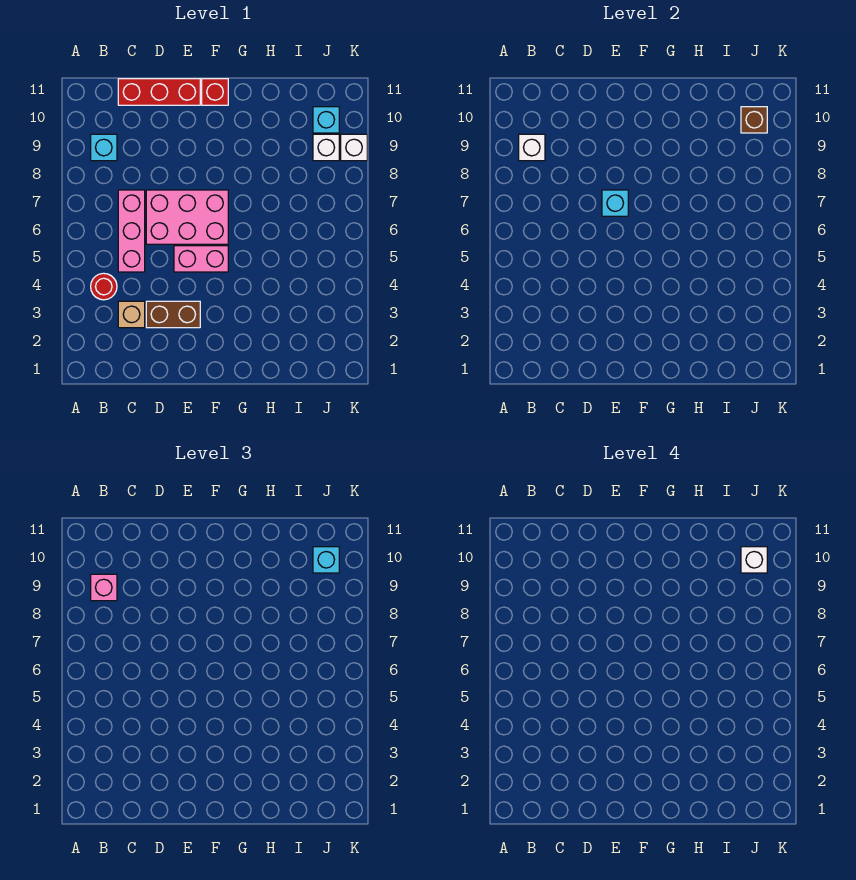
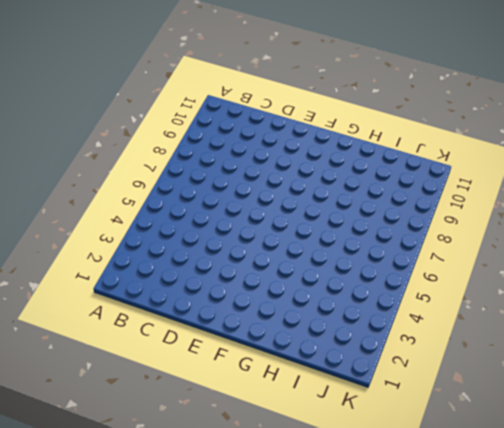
none -> red round brick B4 level 1
none -> cyan brick B9 level 1
none -> tan brick C3 level 1

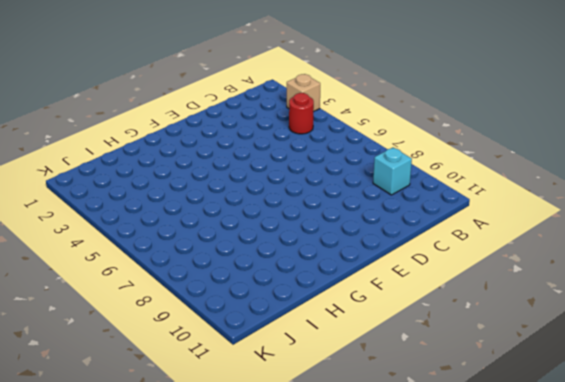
tan brick A3 level 1 -> tan brick C3 level 1
none -> pink brick C5:C7 level 1
none -> red brick C11:E11 level 1
none -> brown brick D3:E3 level 1

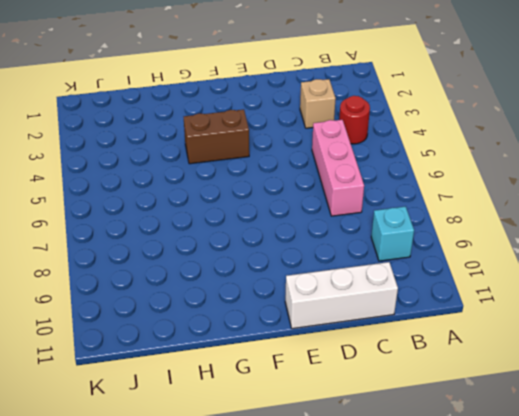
white brick C11:E11 level 1 -> red brick C11:E11 level 1
brown brick F4:G4 level 1 -> brown brick D3:E3 level 1
none -> pink brick D6:F7 level 1
none -> pink brick E5:F5 level 1
none -> red brick F11 level 1

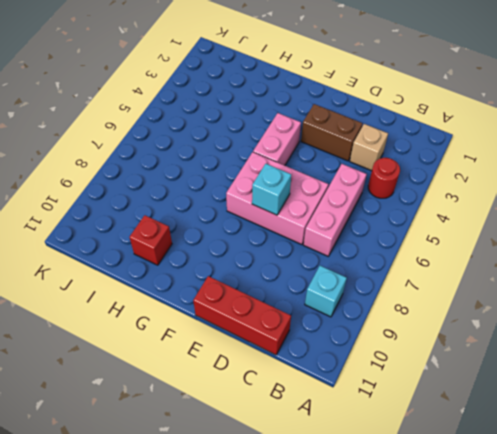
pink brick F4:F5 level 1 -> pink brick E5:F5 level 1
red brick H10 level 1 -> red brick F11 level 1
none -> white brick J9 level 1
none -> cyan brick J10 level 1
none -> white brick K9 level 1

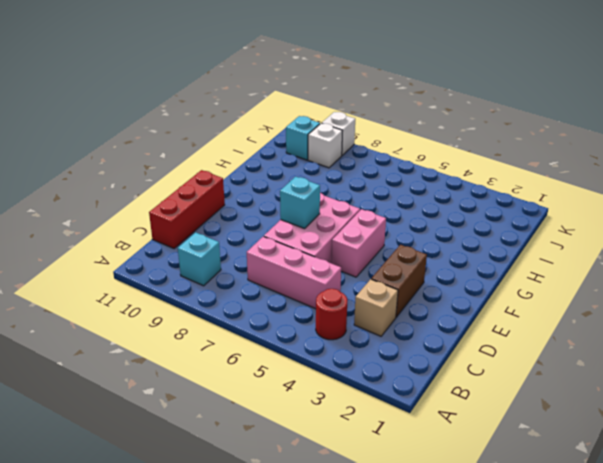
none -> red brick F11 level 1
none -> white brick B9 level 2
none -> brown brick J10 level 2

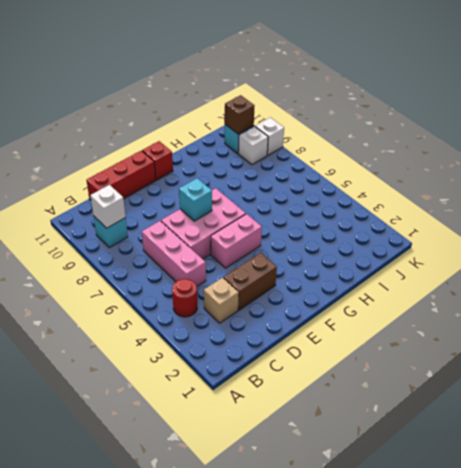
none -> pink brick B9 level 3
none -> cyan brick J10 level 3
none -> white brick J10 level 4

